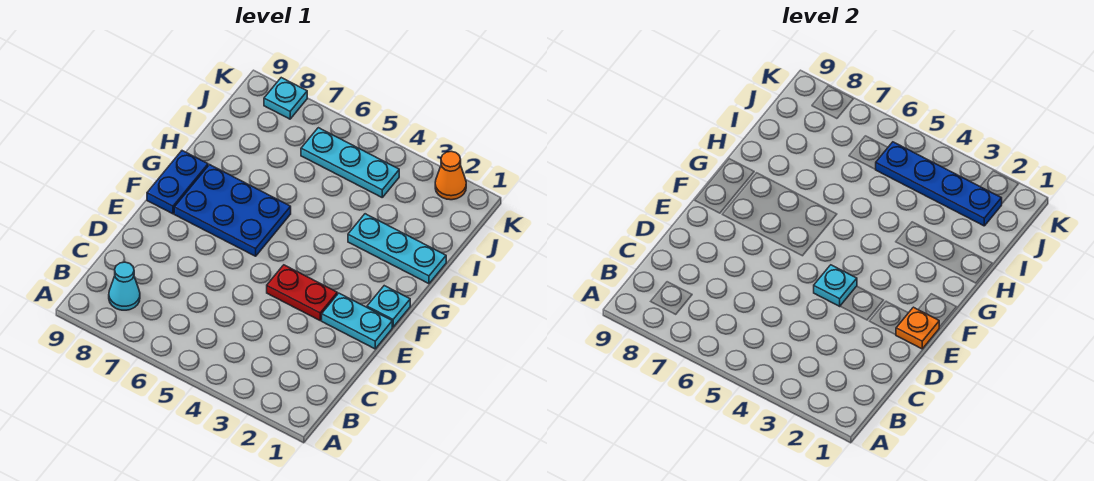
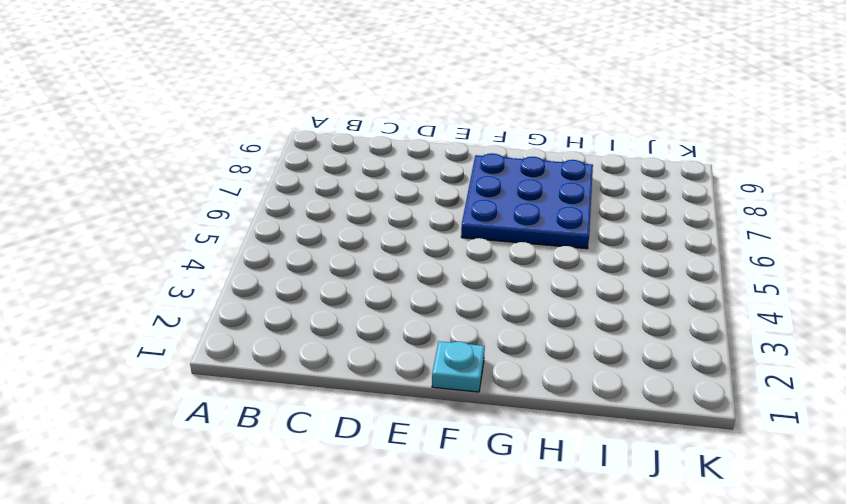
blue plate F6:H8 level 1 -> blue plate F6:G8 level 1
none -> cyan cone B8 level 1
none -> cyan plate E1:E2 level 1
none -> red plate E3:E4 level 1

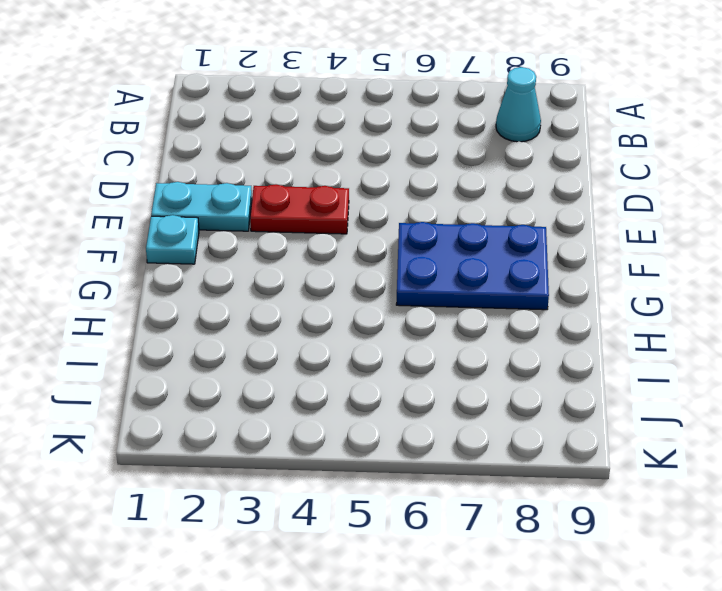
none -> blue plate F9:G9 level 1
none -> cyan plate H1:H3 level 1
none -> cyan plate J4:J6 level 1

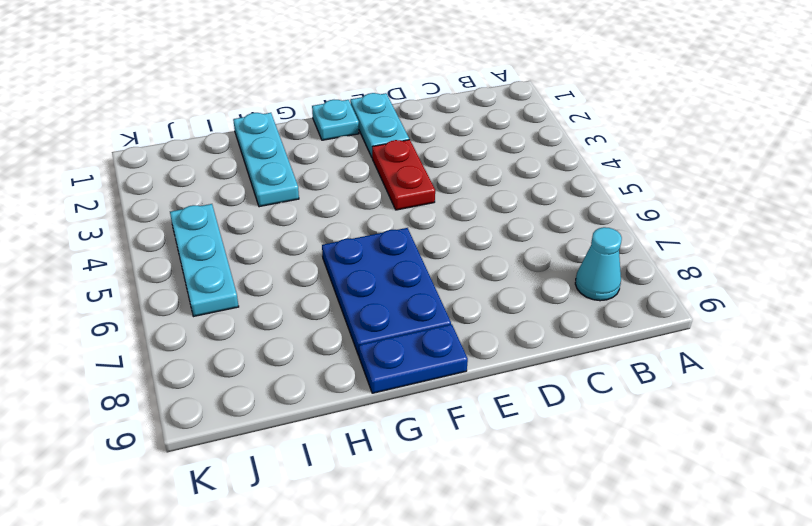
none -> orange cone K2 level 1
none -> cyan plate K8 level 1
none -> orange plate E1 level 2

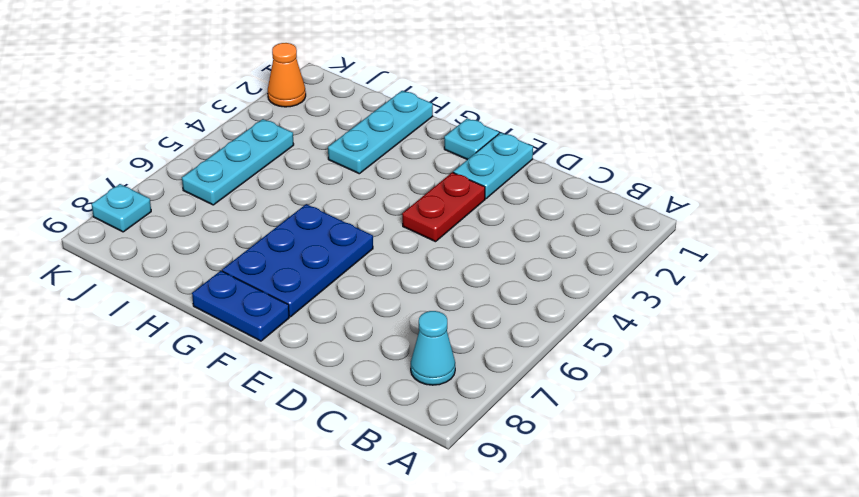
none -> orange plate E1 level 2
none -> cyan plate E4 level 2
none -> blue plate J2:J5 level 2

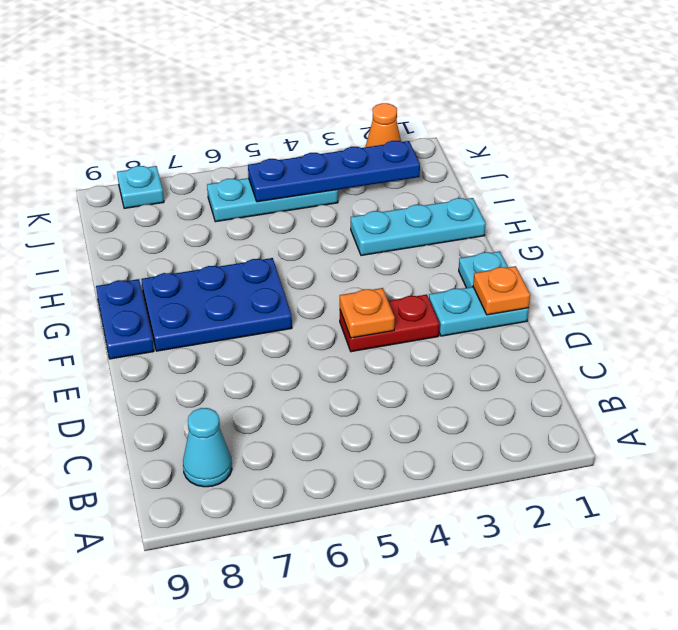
orange plate E4 level 2 -> cyan plate E4 level 2

